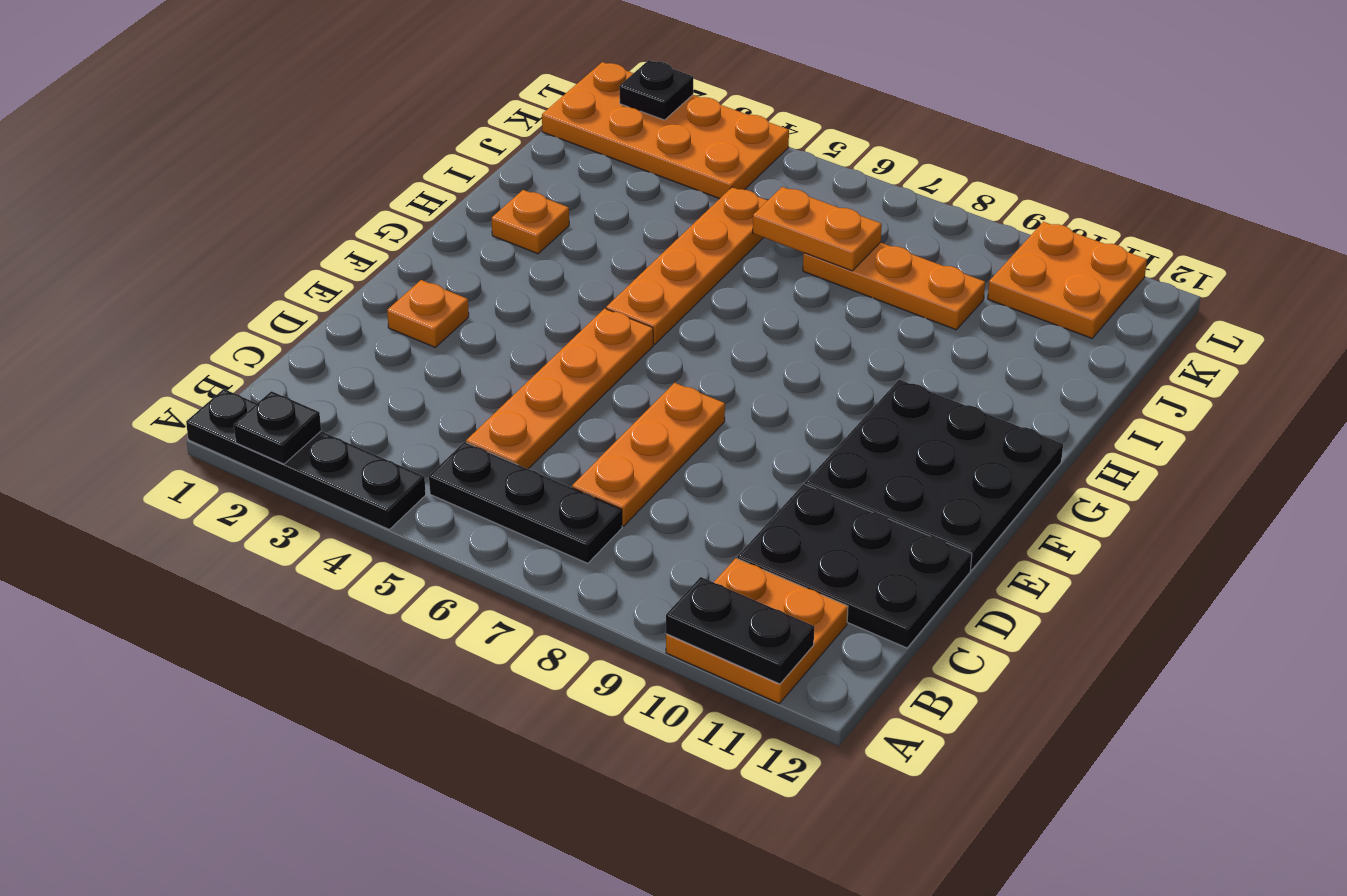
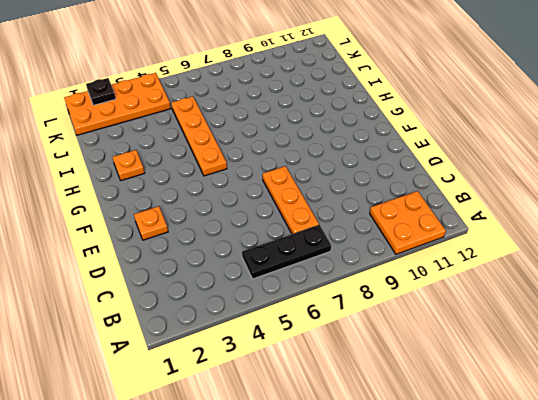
none -> black plate A1:A4 level 1
none -> orange plate C5:F5 level 1
none -> black plate C10:D12 level 1

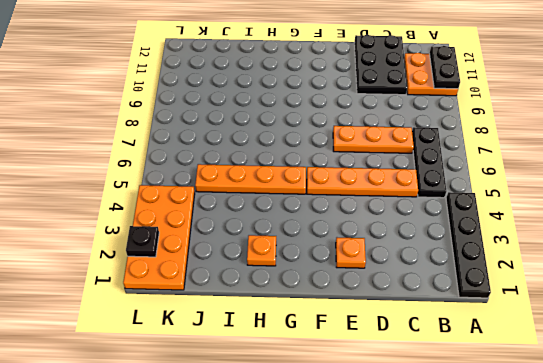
none -> black plate E10:G12 level 1
none -> orange plate J7:J9 level 1
none -> orange plate K10:L11 level 1

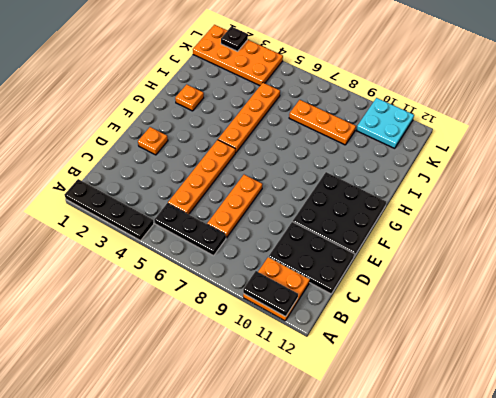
cyan plate K10:L11 level 1 -> orange plate K10:L11 level 1
none -> black plate A2 level 2
none -> orange plate J6:J7 level 2

